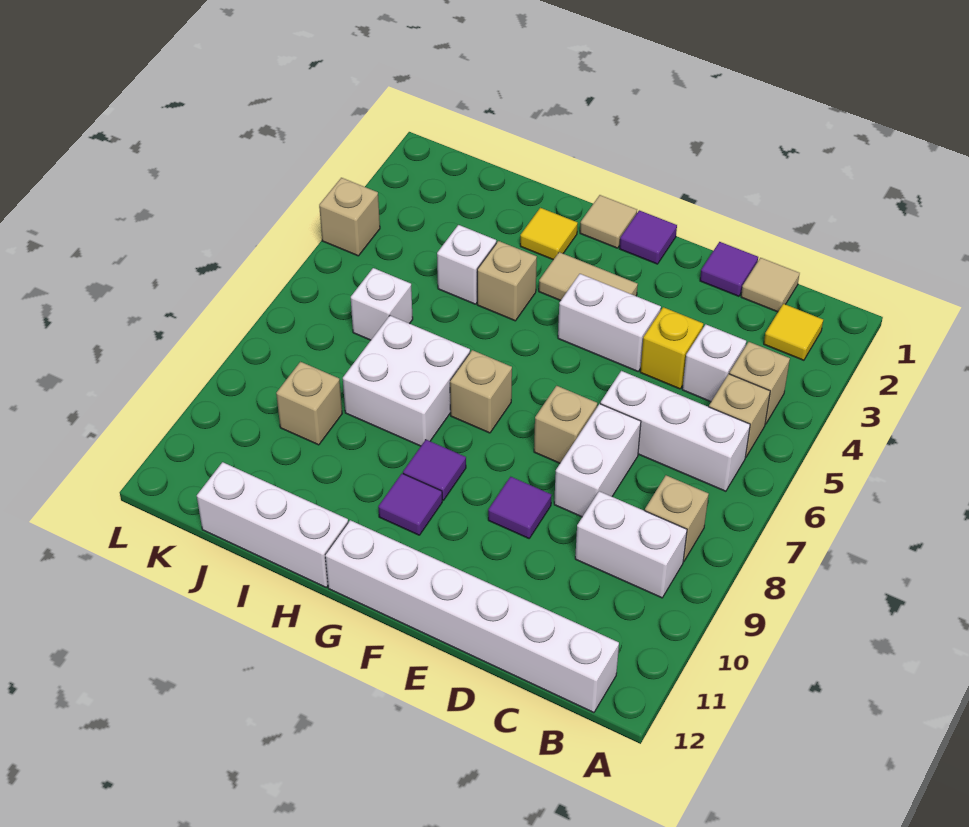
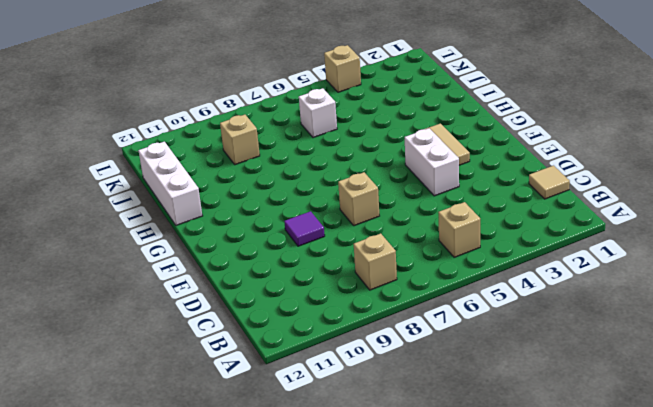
none -> yellow tile B2 level 1
none -> tan brick B4 level 1
none -> white brick B6:D6 level 1

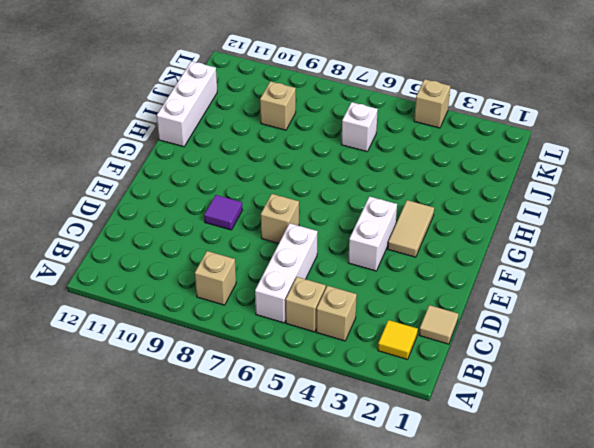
none -> white brick B9:C9 level 1
none -> white brick B12:G12 level 1
none -> white brick C4 level 1

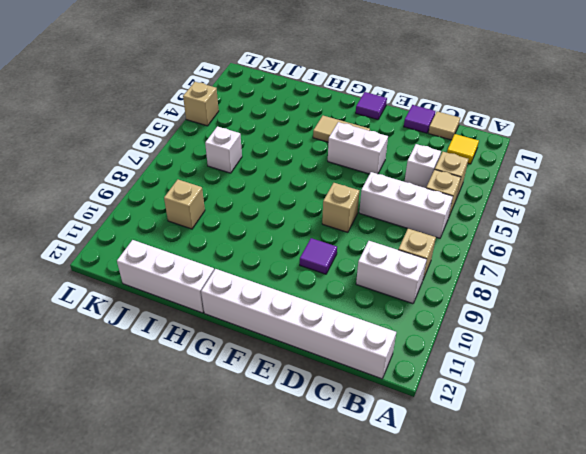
none -> yellow brick D4 level 1
none -> white brick D7:D8 level 1
none -> tan tile G1 level 1

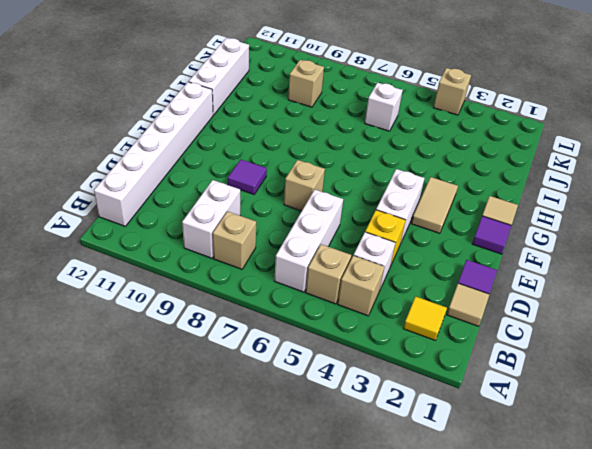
none -> white brick D7:D8 level 1
none -> tan brick G7 level 1
none -> purple tile G9 level 1

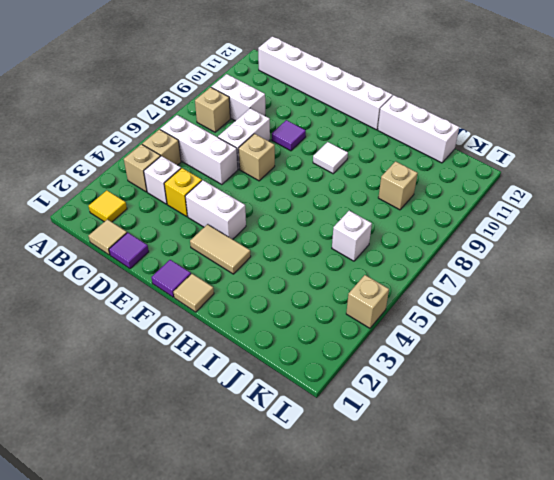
white tile G9 level 1 -> purple tile G9 level 1
none -> tan brick G7 level 1
none -> purple tile G10 level 1
none -> yellow tile H2 level 1

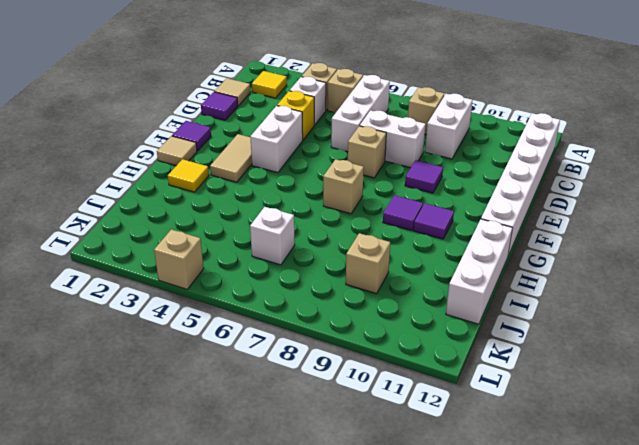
none -> tan brick H4 level 1
none -> white brick H7:I8 level 1
none -> white brick I4 level 1

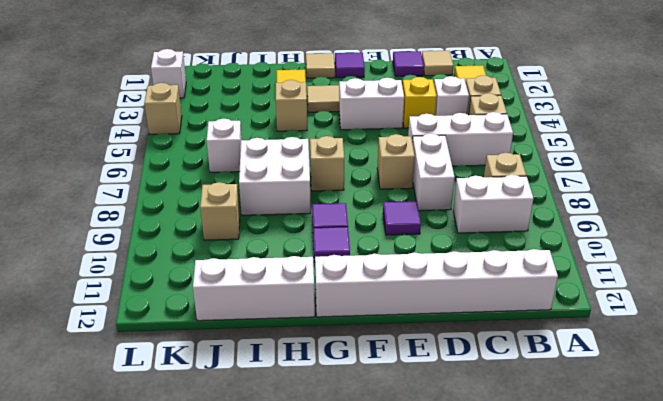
white brick L2 level 1 -> white brick I4 level 1

